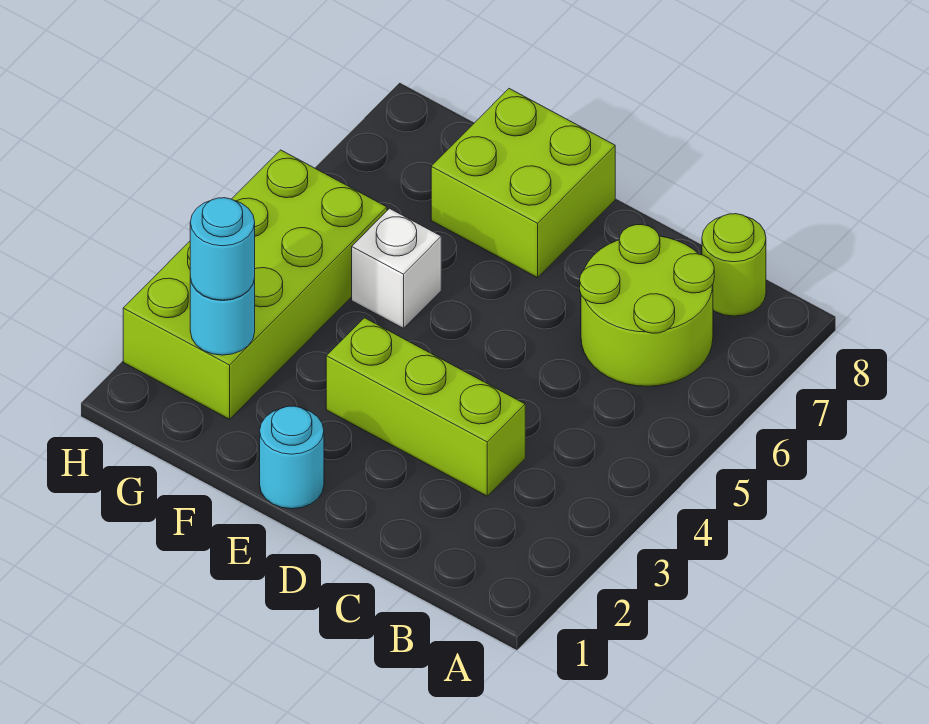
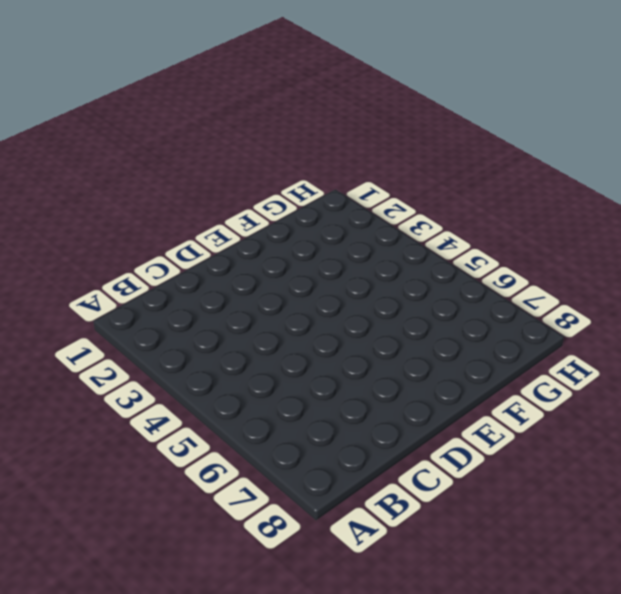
none -> lime round brick B6:C7 level 1
none -> lime round brick B8 level 1

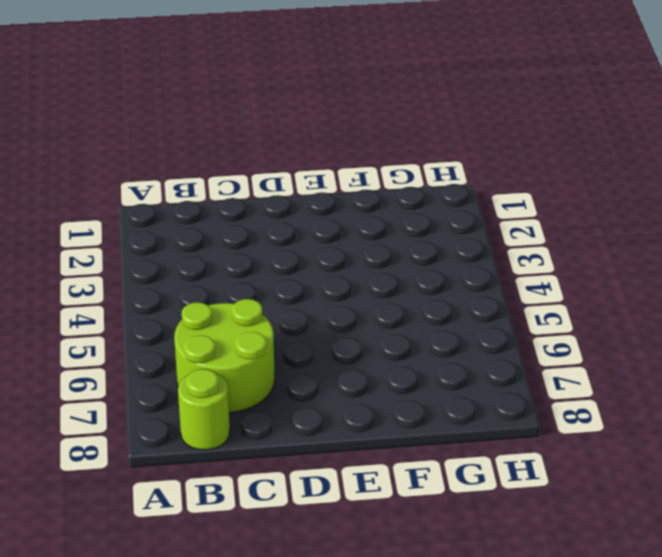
none -> lime brick C3:E3 level 1
none -> cyan round brick E1 level 1

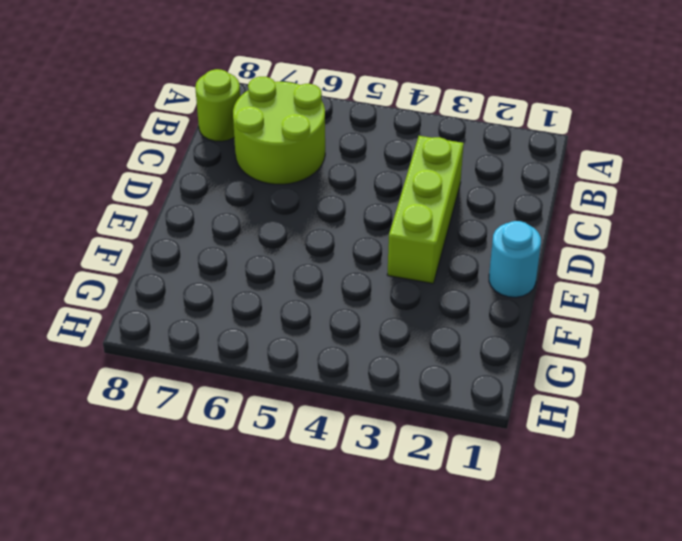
none -> lime brick E7:F8 level 1
none -> white brick F5 level 1

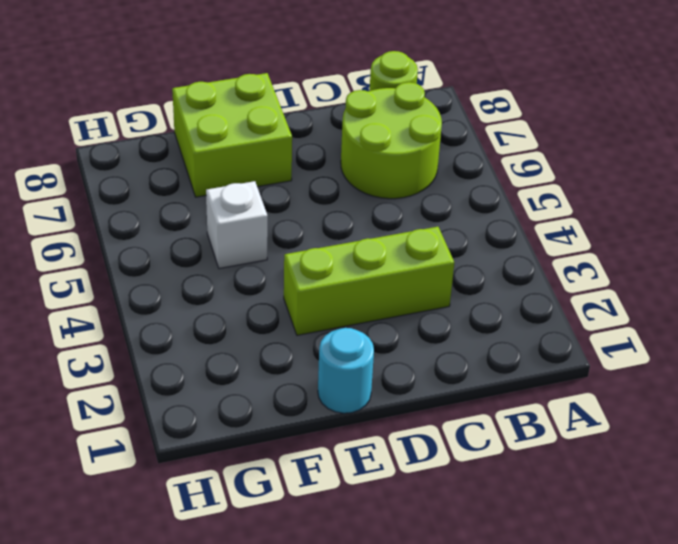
none -> lime brick G2:H5 level 1
none -> cyan round brick G2 level 2

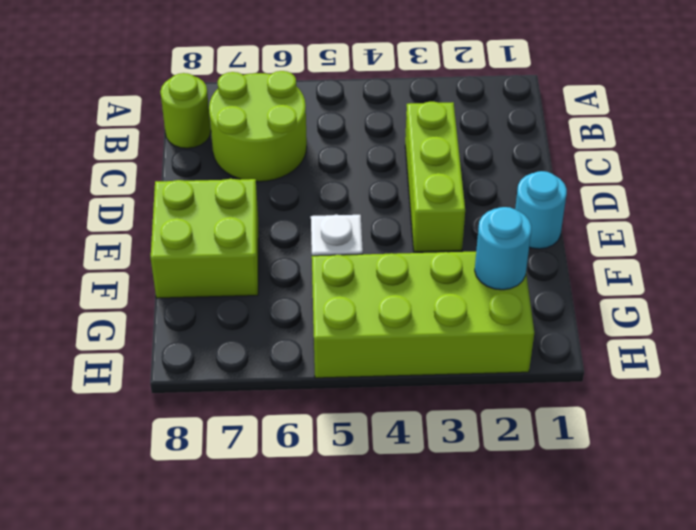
none -> cyan round brick G2 level 3

